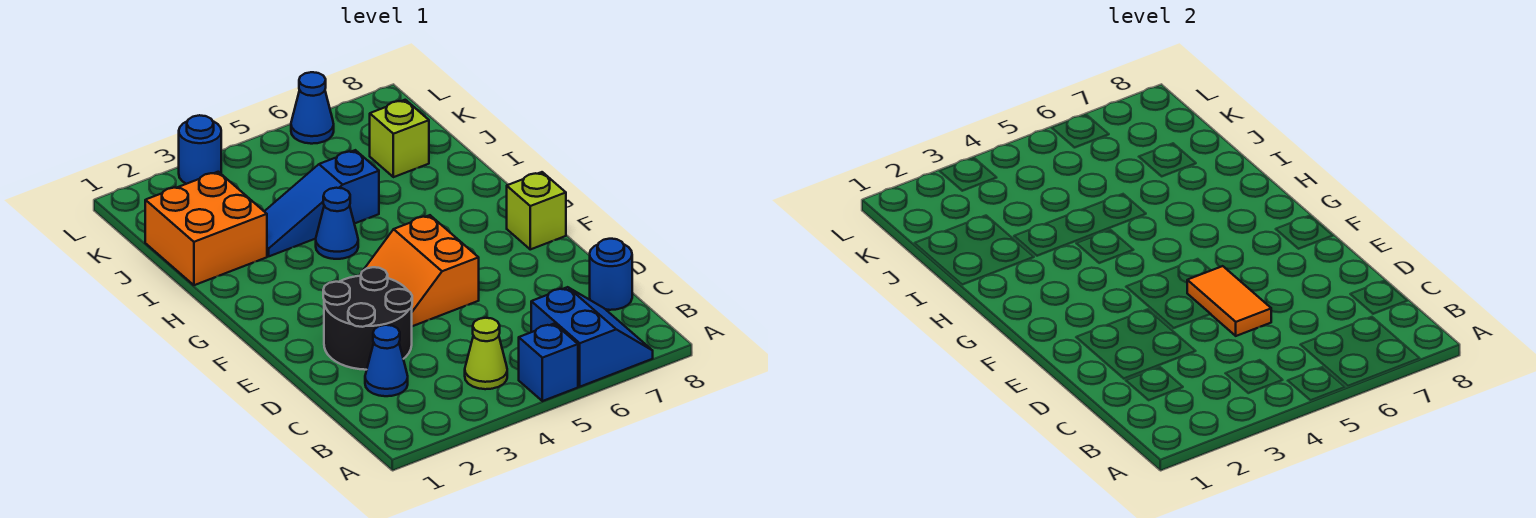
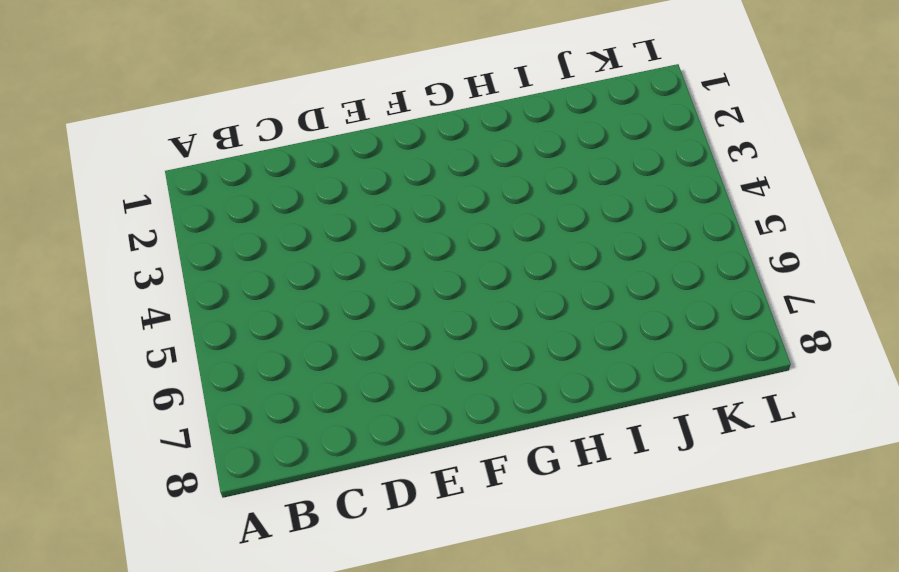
none -> blue brick A5 level 1
none -> blue slope A6:B7 level 1 top 6
none -> lime cone B4 level 1

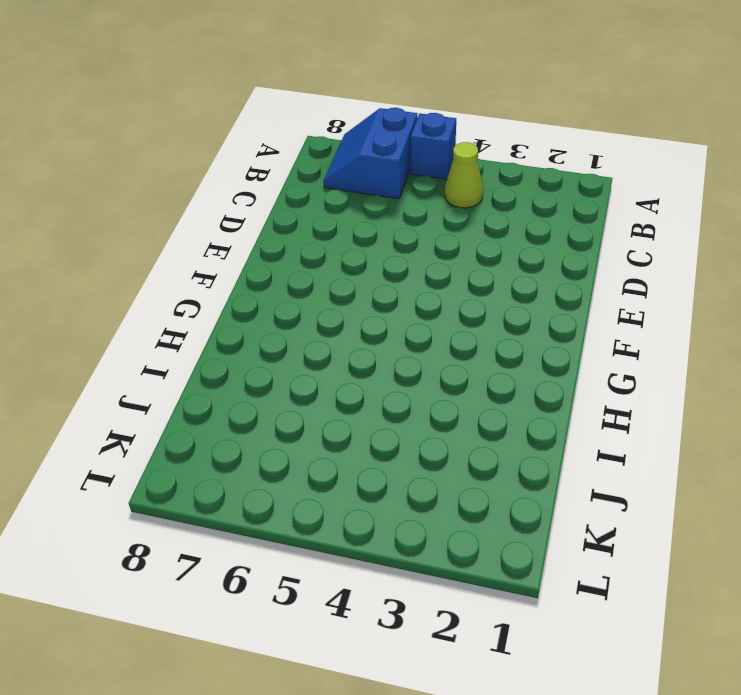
none -> blue cone C2 level 1
none -> blue round brick C8 level 1
none -> black round brick D2:E3 level 1

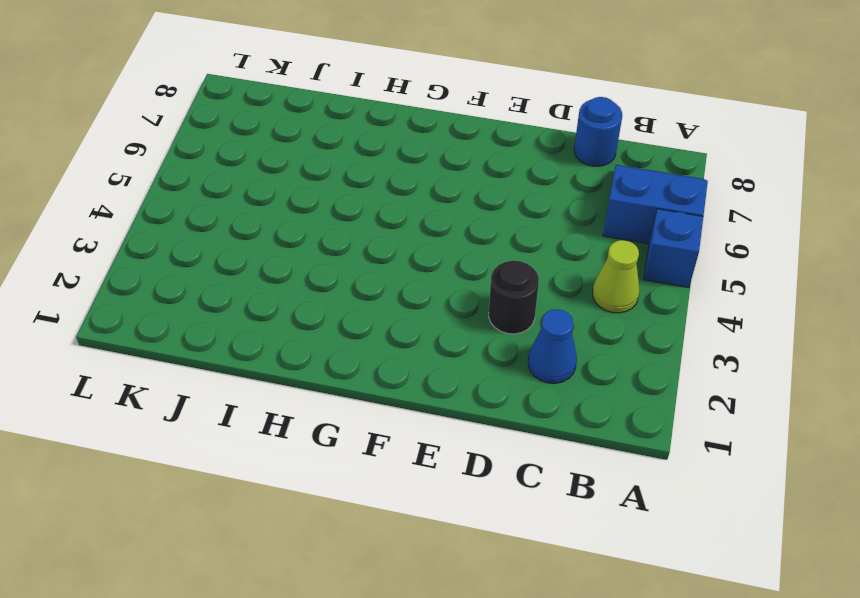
black round brick D3 level 1 -> black round brick D2:E3 level 1
none -> orange slope E4:F5 level 1 top 5
none -> lime brick F8 level 1
none -> blue cone H4 level 1

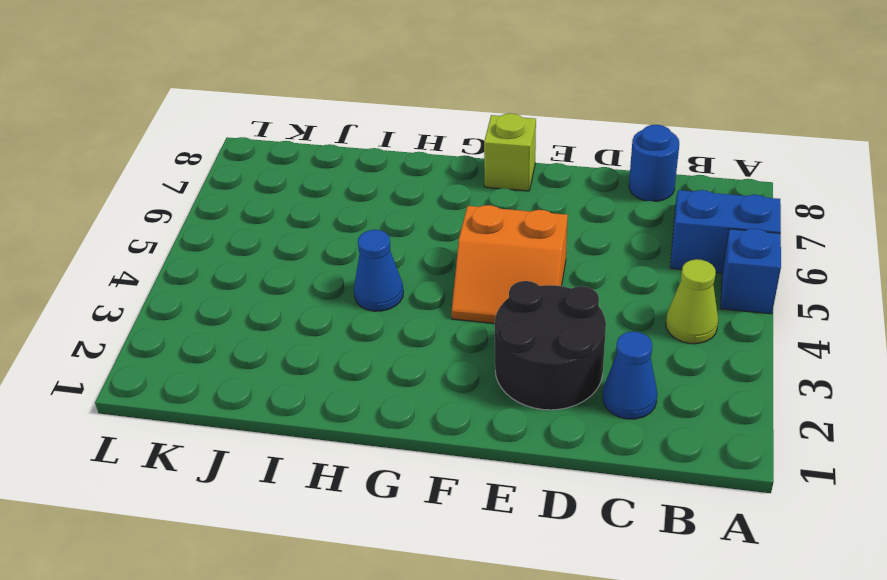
none -> orange brick I1:J2 level 1
none -> blue slope I3:I5 level 1 top 5
none -> lime brick J7 level 1

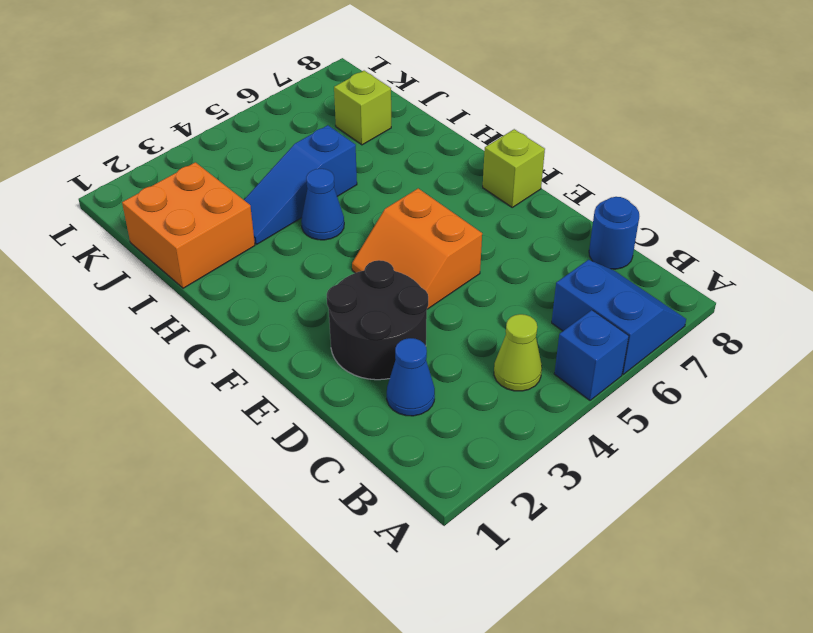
none -> blue round brick L3 level 1
none -> blue cone L6 level 1
none -> orange tile D5:E5 level 2

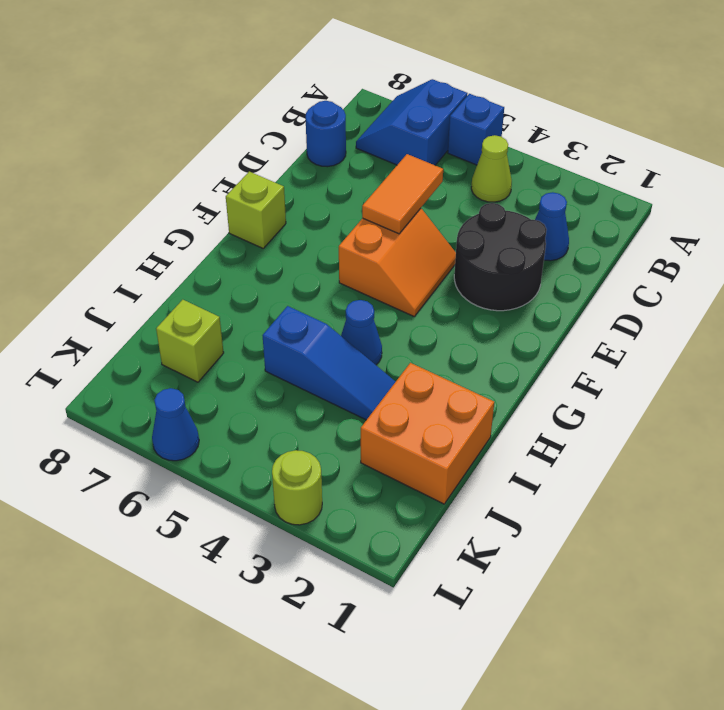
lime round brick L3 level 1 -> blue round brick L3 level 1

